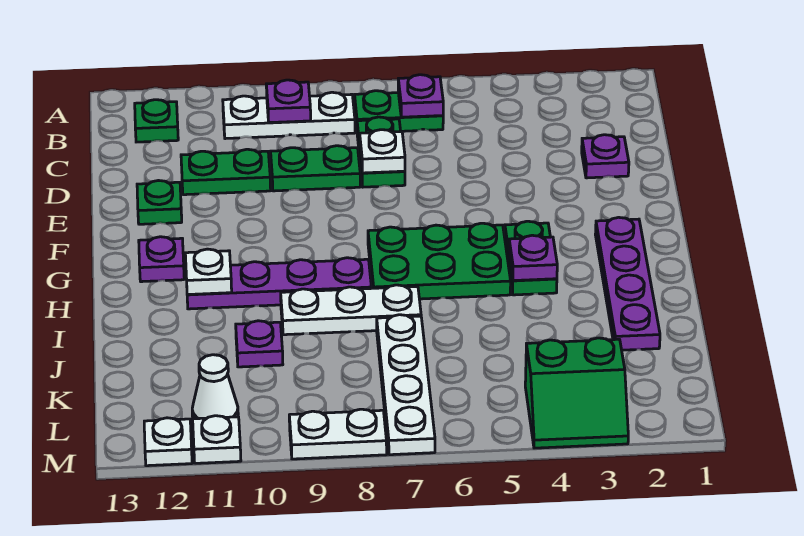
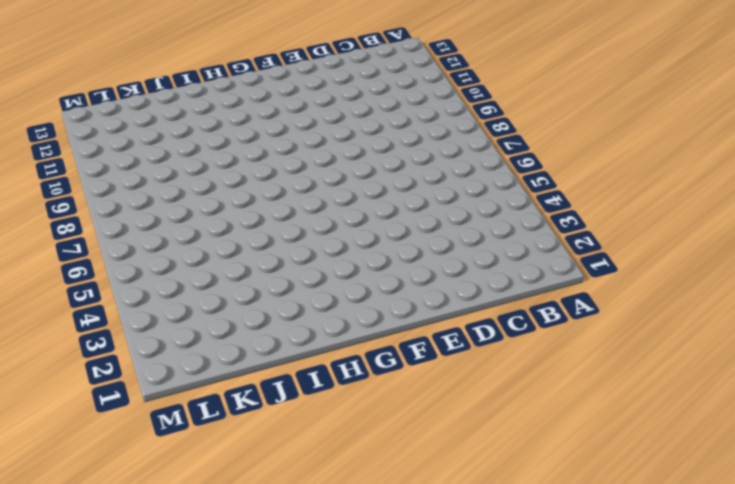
none -> green plate B6:B7 level 1
none -> white plate B8:B10 level 1
none -> green plate B12 level 1

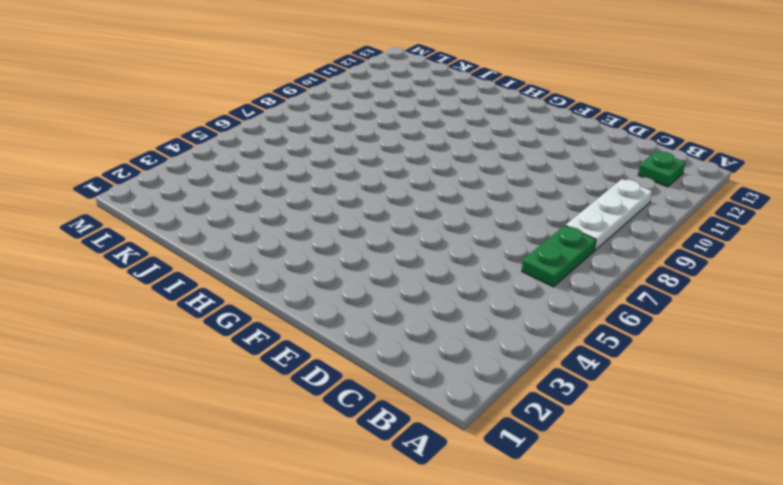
none -> green plate C7:D7 level 1
none -> purple plate D2 level 1
none -> green plate D8:D9 level 1

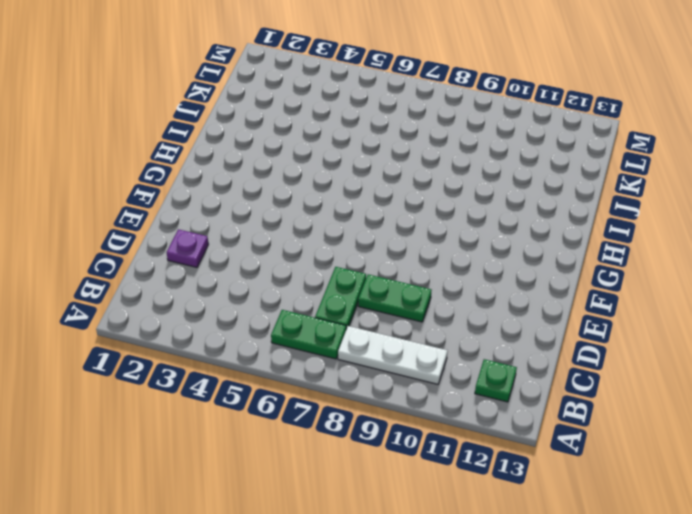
none -> green plate D10:D11 level 1
none -> green plate E12 level 1
none -> purple plate G2:J2 level 1

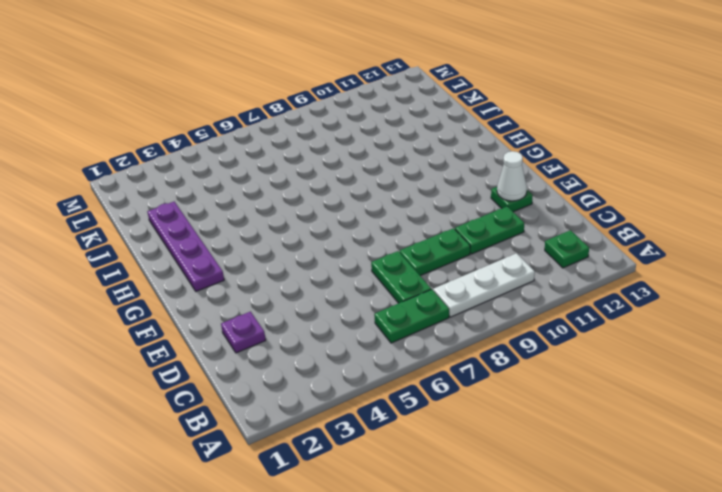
white cone E12 level 2 -> white cone L11 level 1
none -> green plate G4:H4 level 1
none -> green plate G5:H7 level 1
none -> purple plate G12 level 1

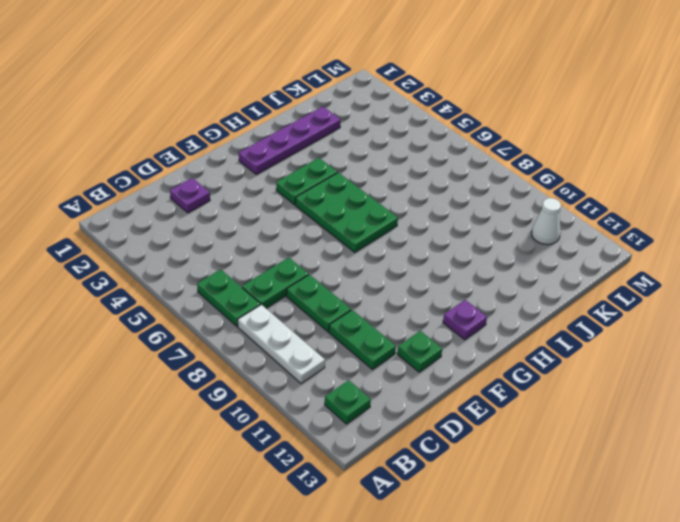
none -> purple plate H8:H11 level 1
none -> white plate I7:I9 level 1
none -> white plate J7:M7 level 1

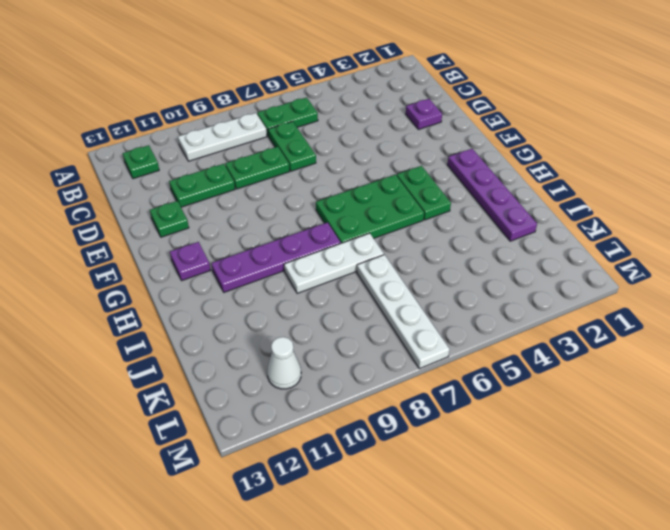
none -> purple plate J10 level 1
none -> green slope L3:M4 level 1 top L
none -> white plate M8:M9 level 1

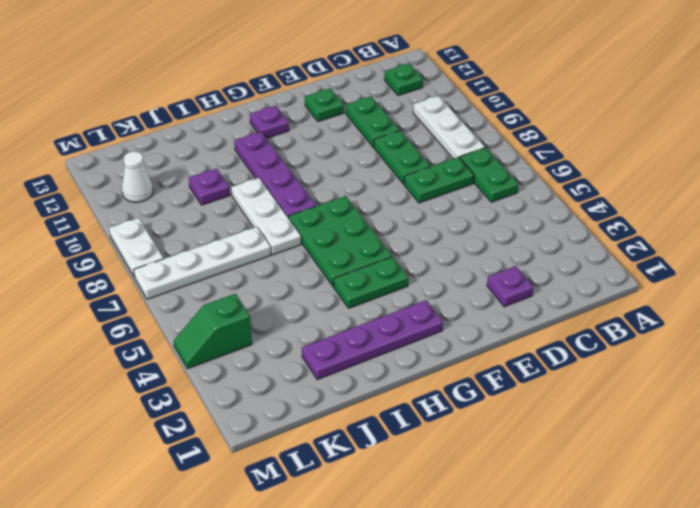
green slope L4:M4 level 1 top L -> green slope L3:M4 level 1 top L
none -> white plate M11 level 1
none -> white plate M12 level 1
none -> purple plate B6 level 2

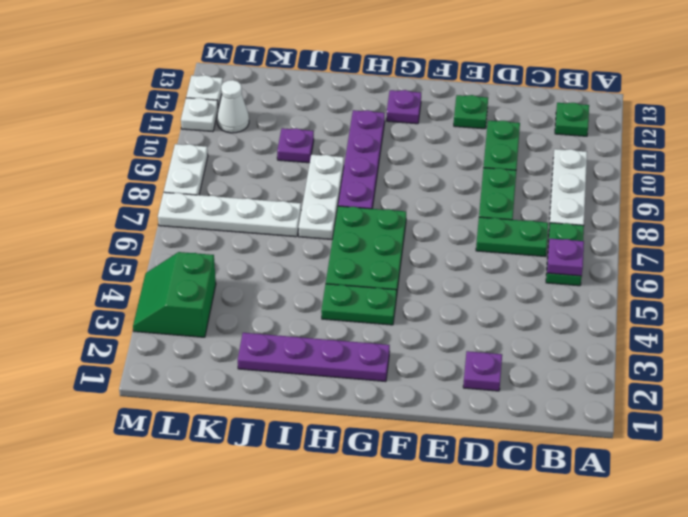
none -> purple plate B9 level 2
none -> white plate D7 level 2
none -> purple plate H4 level 2

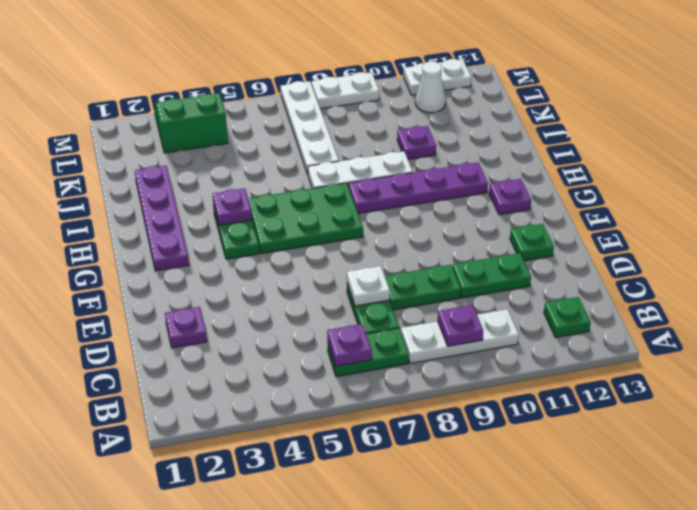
none -> white plate H11 level 2

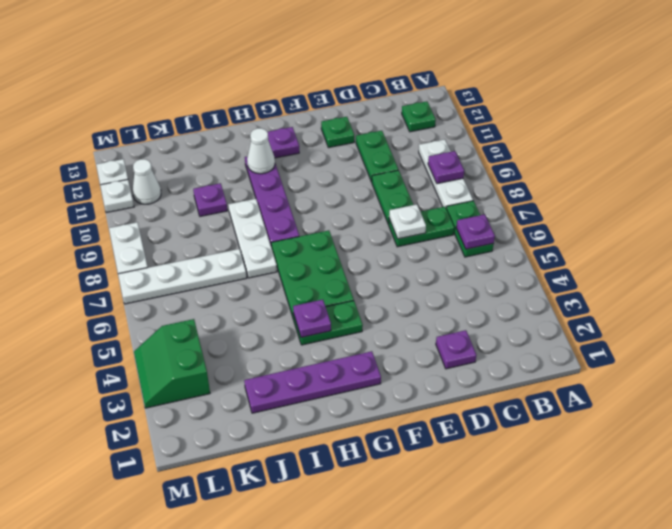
white cone H11 level 2 -> white plate H11 level 2

